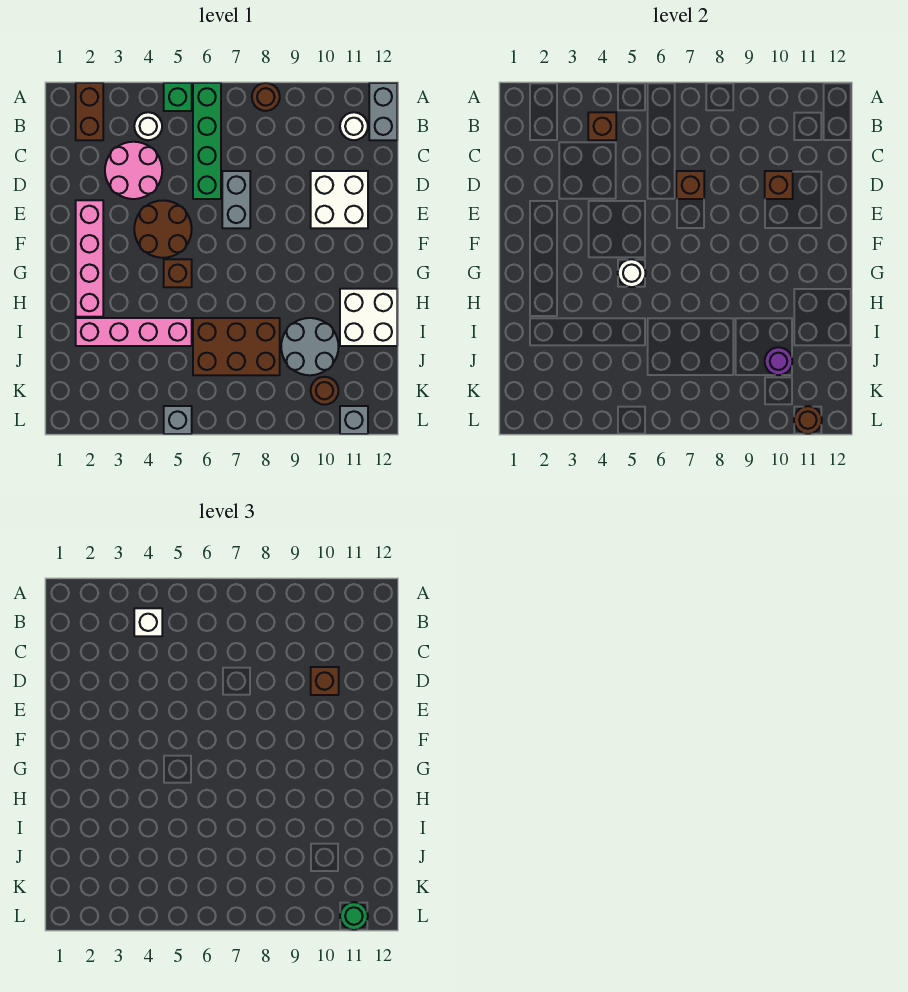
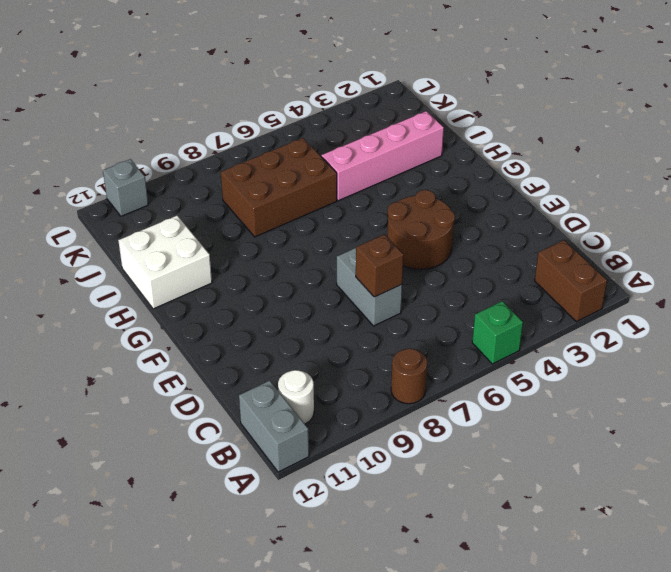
none -> green brick A6:D6 level 1
none -> white round brick B4 level 1
none -> pink round brick C3:D4 level 1

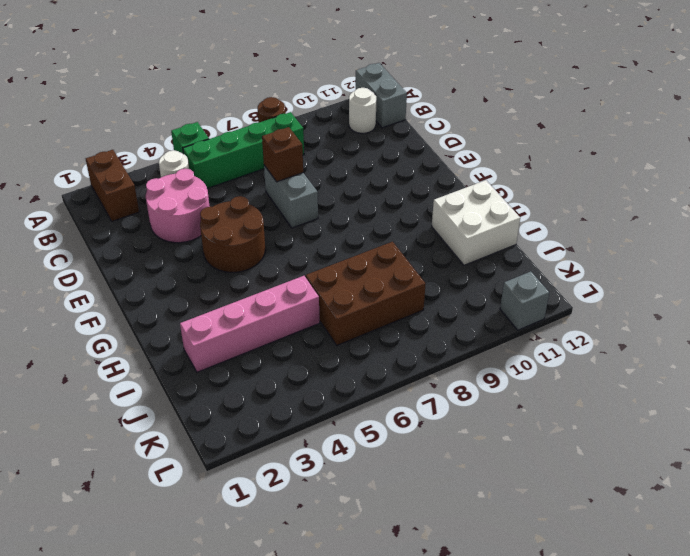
green brick B5:B8 level 1 -> green brick A6:D6 level 1
none -> white brick D10:E11 level 1
none -> pink brick E2:H2 level 1
none -> brown brick G5 level 1

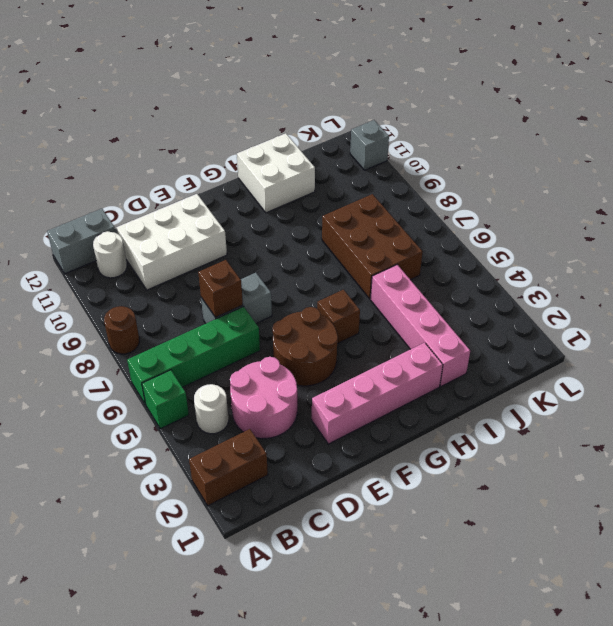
white brick C10:E11 level 1 -> white brick D10:E11 level 1
none -> grey round brick I9:J10 level 1
none -> brown round brick K10 level 1
none -> grey brick L5 level 1

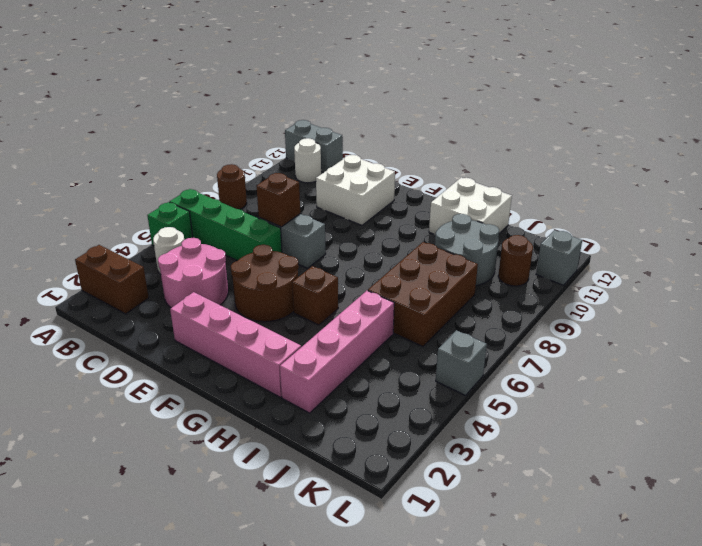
none -> brown brick B4 level 2
none -> brown brick D10 level 2
none -> white round brick G5 level 2

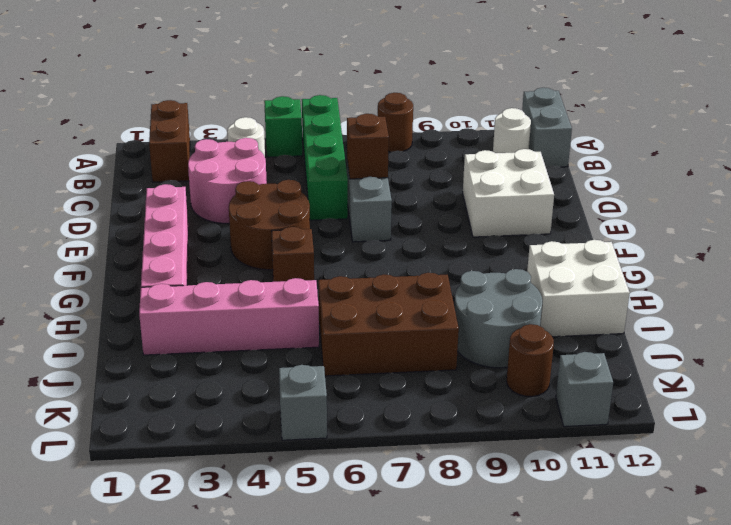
none -> brown brick B4 level 2
none -> brown brick D10 level 2
none -> white round brick G5 level 2

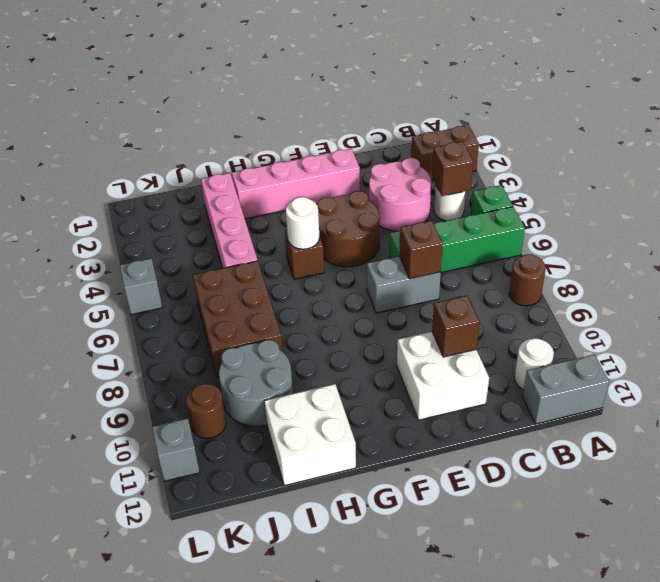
none -> purple round brick J10 level 2
none -> brown round brick L11 level 2
none -> white brick B4 level 3

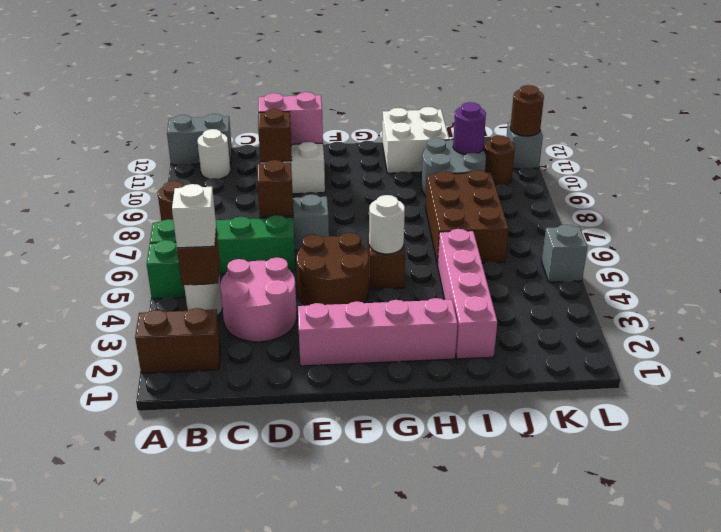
pink brick D11:E11 level 2 -> none
none -> brown brick D10 level 3
none -> green round brick L11 level 3

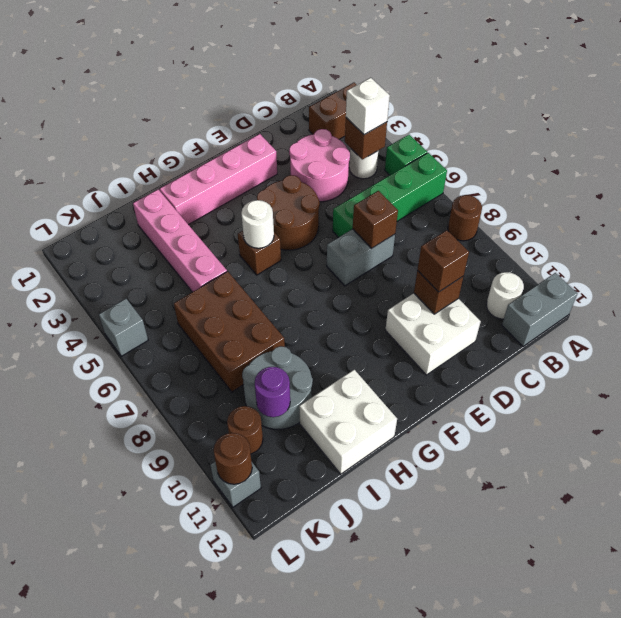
none -> green round brick L11 level 3

